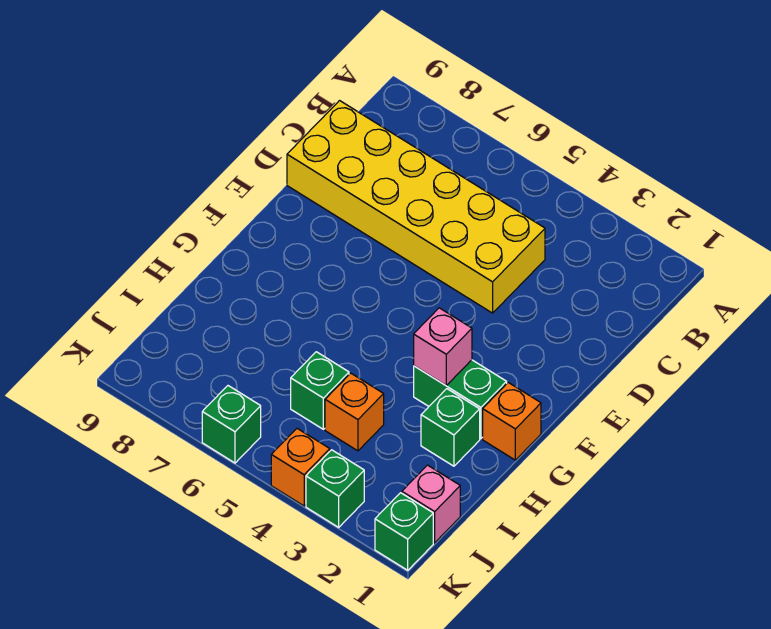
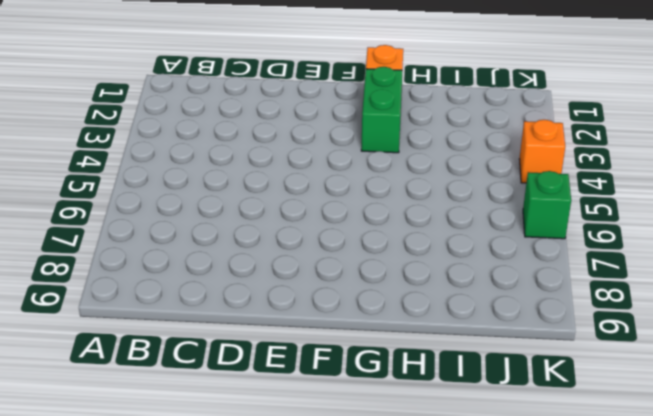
none -> yellow brick C4:D9 level 1
none -> green brick H2 level 1
none -> orange brick I4 level 1

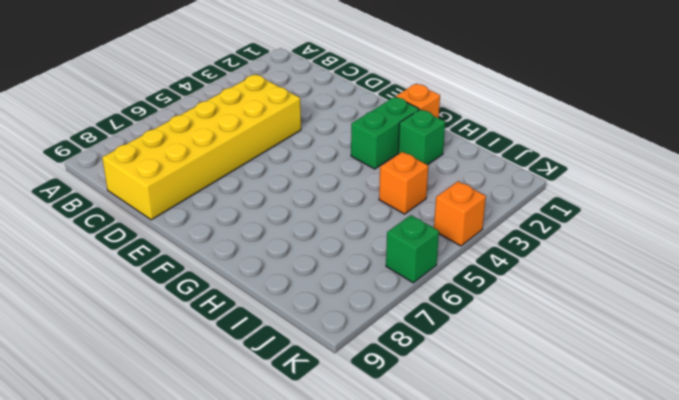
none -> green brick I5 level 1
none -> pink brick J1 level 1
none -> green brick K1 level 1

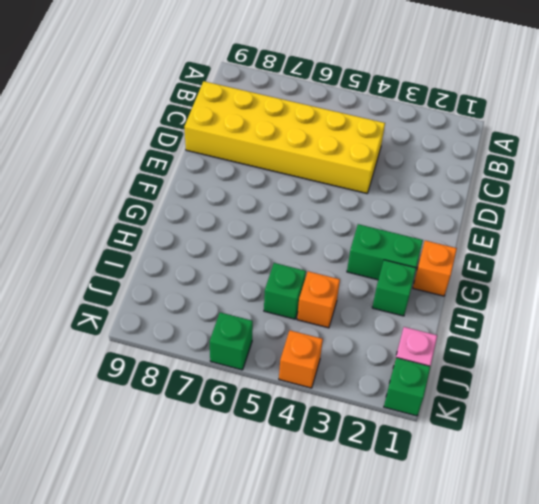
none -> green brick K3 level 1
none -> pink brick G3 level 2

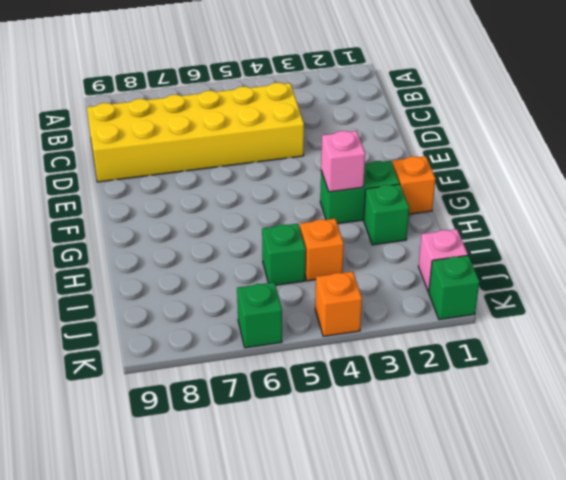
none -> green brick K3 level 1

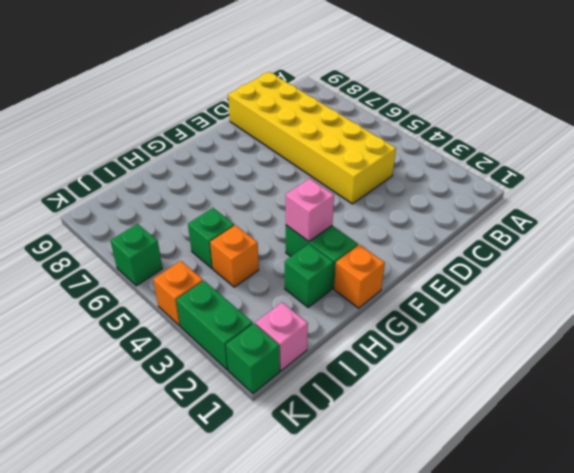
green brick K2:K3 level 1 -> green brick K3 level 1

